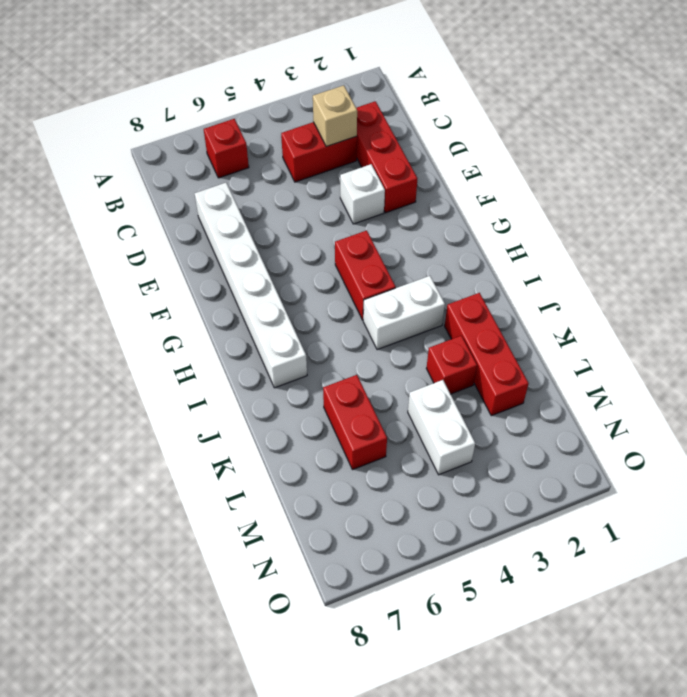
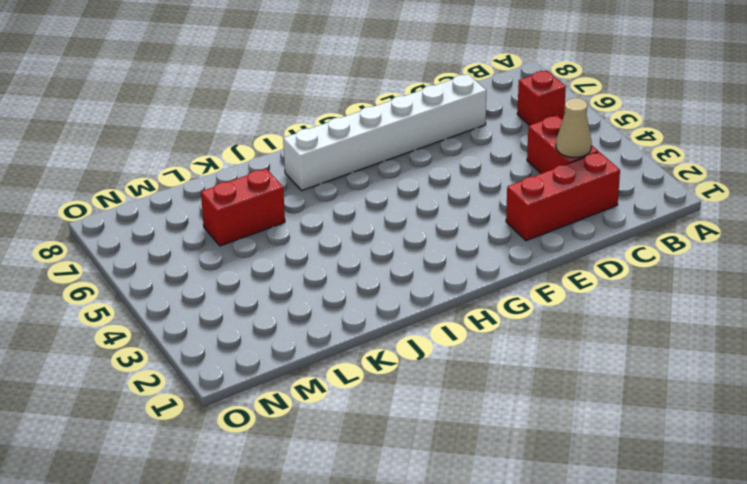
tan cone C3 level 2 -> tan brick C3 level 2
none -> white brick E3 level 1
none -> red brick G4:H4 level 1
none -> white brick I3:I4 level 1

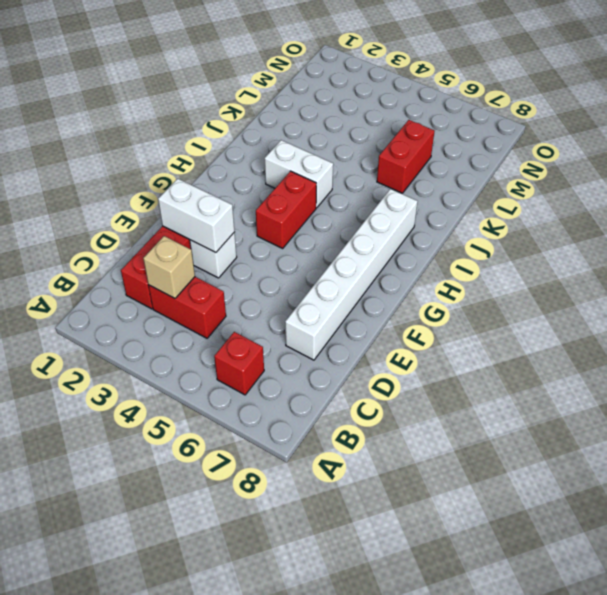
white brick E2:E3 level 2 -> white brick L4:M4 level 1
none -> red brick J2:L2 level 1
none -> red brick K3 level 1

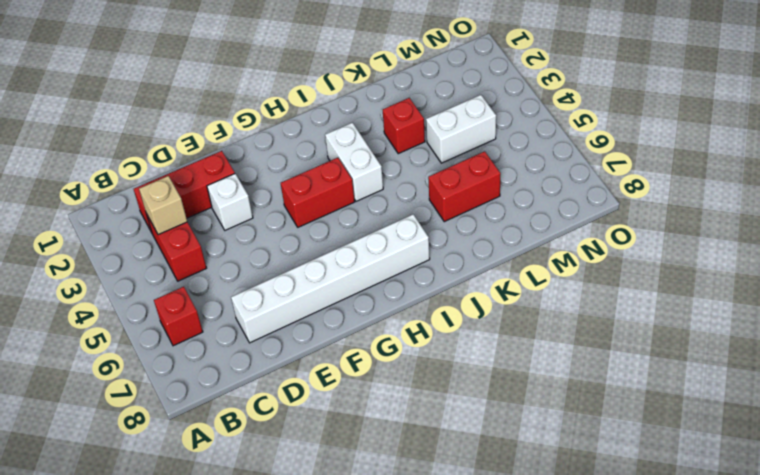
none -> red brick J2:L2 level 1

